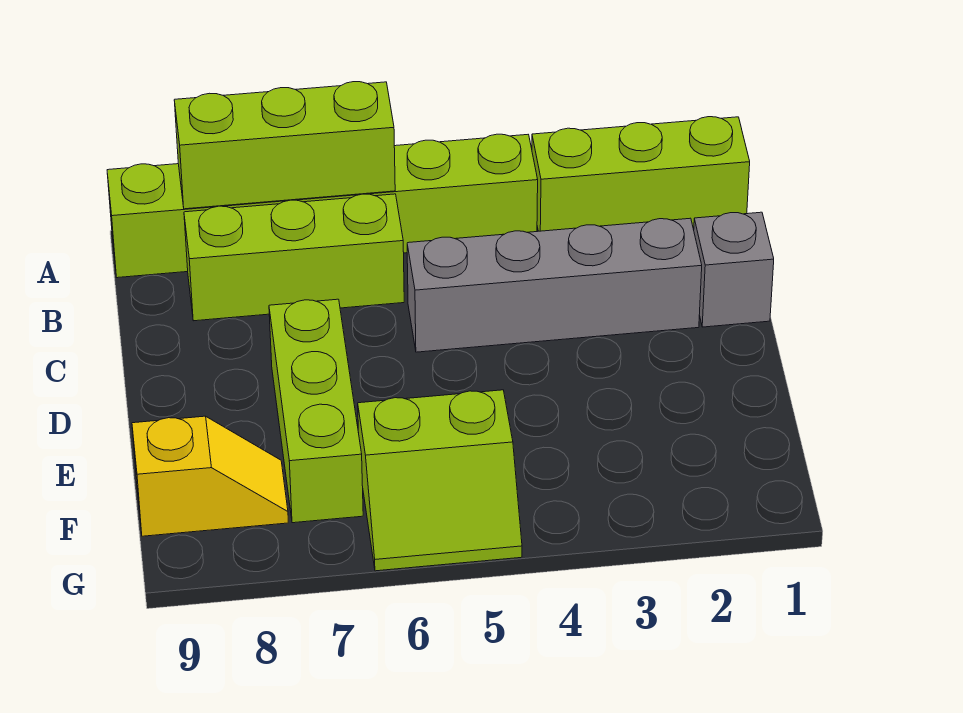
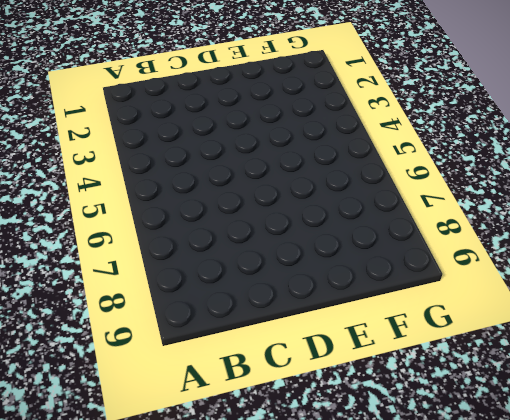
none -> lime brick A1:A3 level 1
none -> lime brick A4:A9 level 1

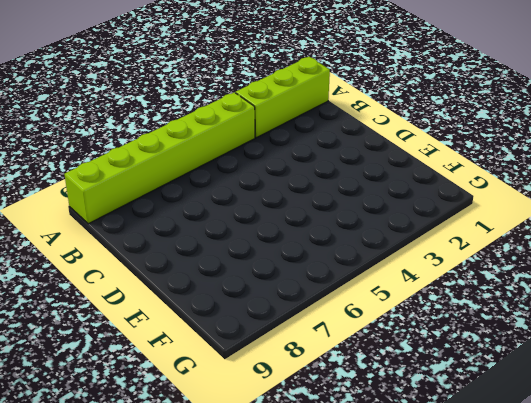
none -> lime brick B6:B8 level 1
none -> grey brick C1 level 1

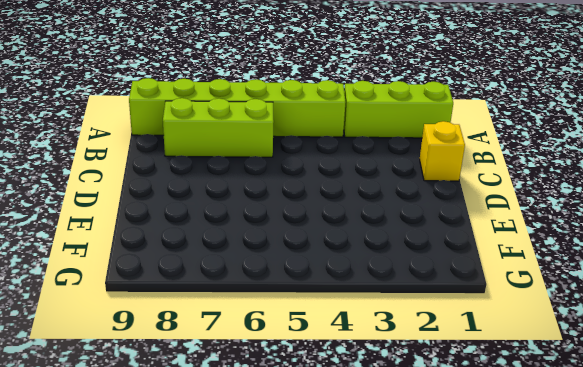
yellow brick C1 level 1 -> grey brick C1 level 1
none -> grey brick C2:C5 level 1
none -> lime brick D7:F7 level 1

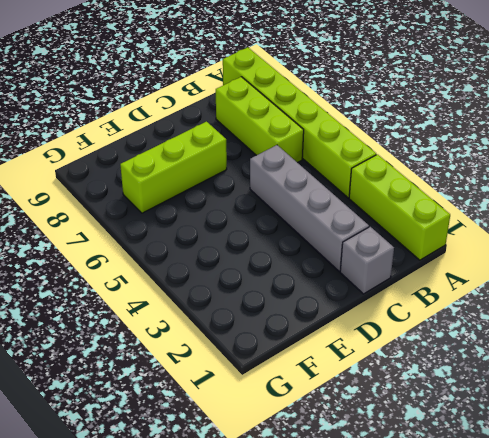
none -> lime slope F5:G6 level 1 top F
none -> yellow slope F8:F9 level 1 top 9

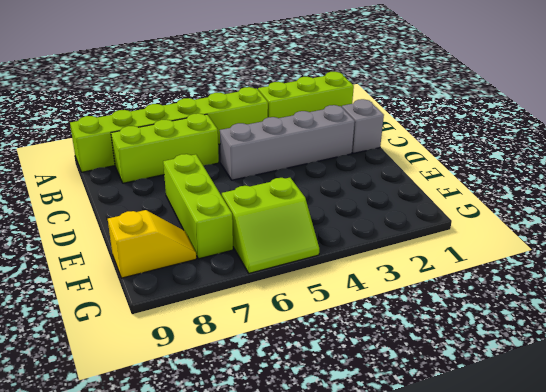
none -> lime brick A6:A8 level 2

